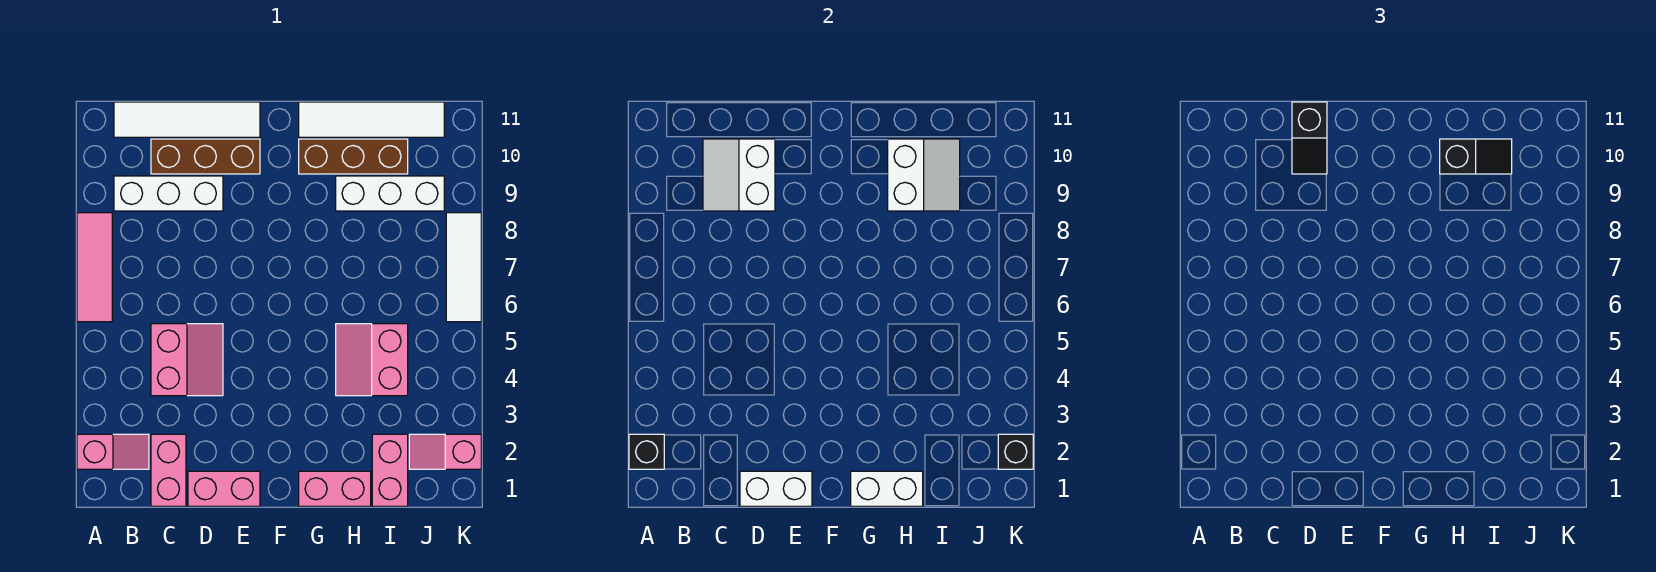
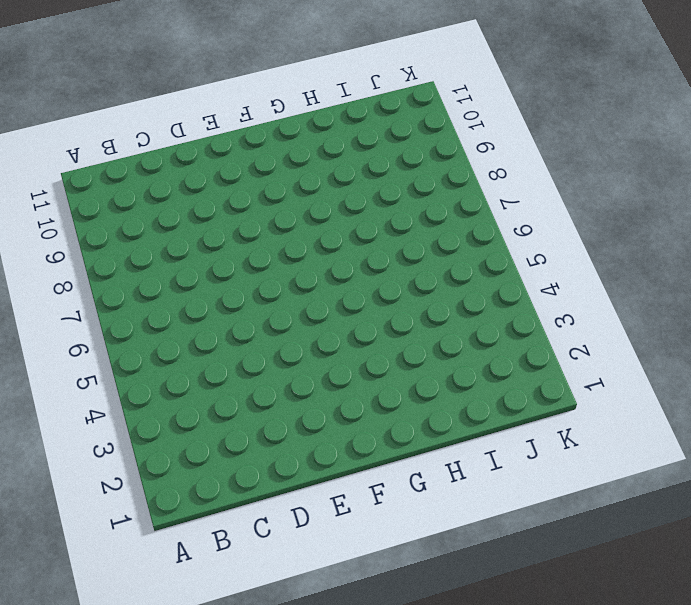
none -> pink slope A2:B2 level 1 top A
none -> pink tile A6:A8 level 1
none -> white brick B9:D9 level 1

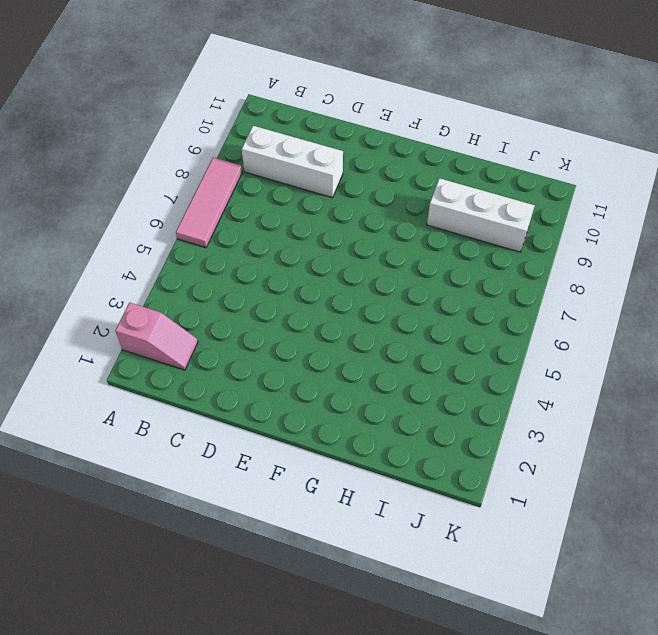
none -> white tile B11:E11 level 1
none -> pink brick C1:C2 level 1
none -> pink slope C4:D5 level 1 top C

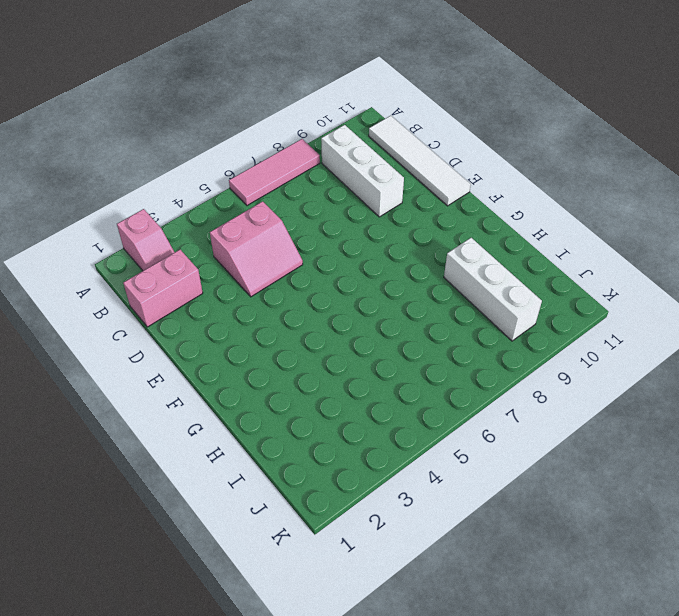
none -> brown brick C10:E10 level 1
none -> pink brick D1:E1 level 1
none -> pink brick G1:H1 level 1

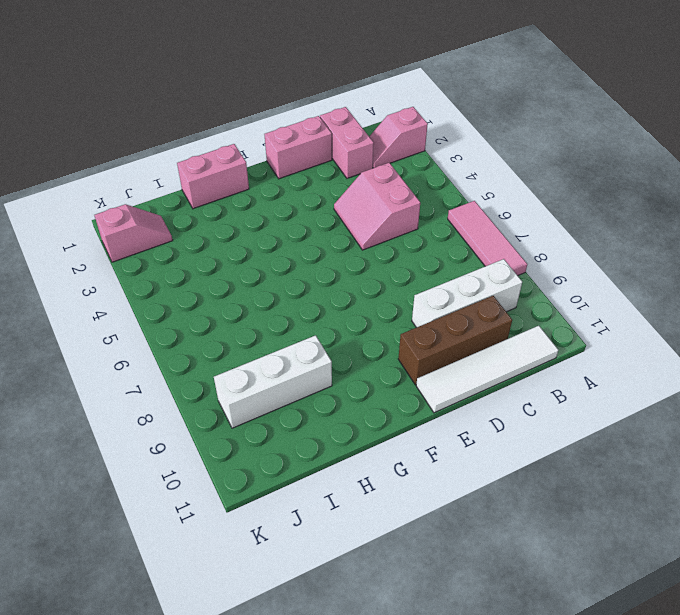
none -> brown brick G10:I10 level 1
none -> white tile G11:J11 level 1
none -> pink slope H4:I5 level 1 top I

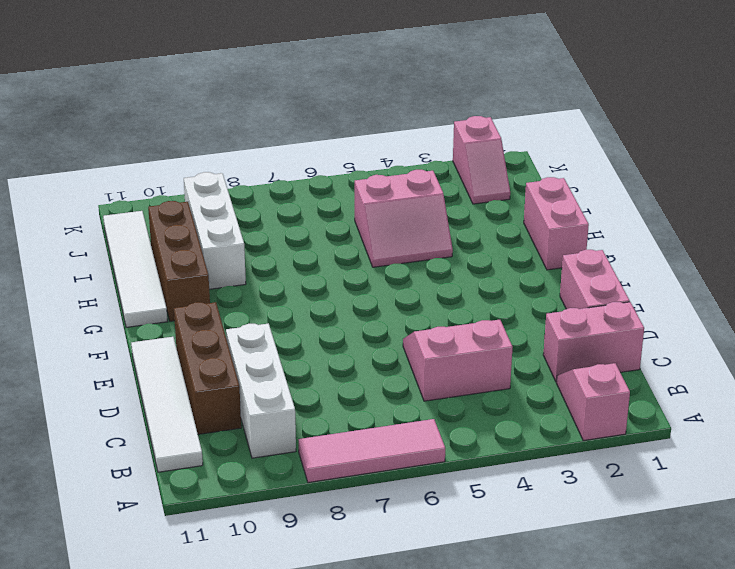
none -> pink brick I1:I2 level 1
none -> white tile K6:K8 level 1
none -> black brick A2 level 2

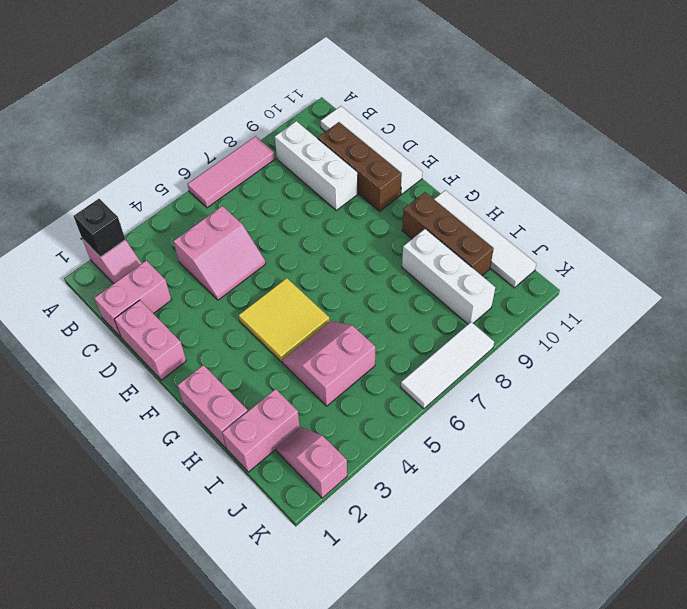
yellow tile F4:G5 level 1 -> none
none -> white slope C9:D10 level 2 top D
none -> white brick D1:E1 level 2
none -> white brick G1:H1 level 2

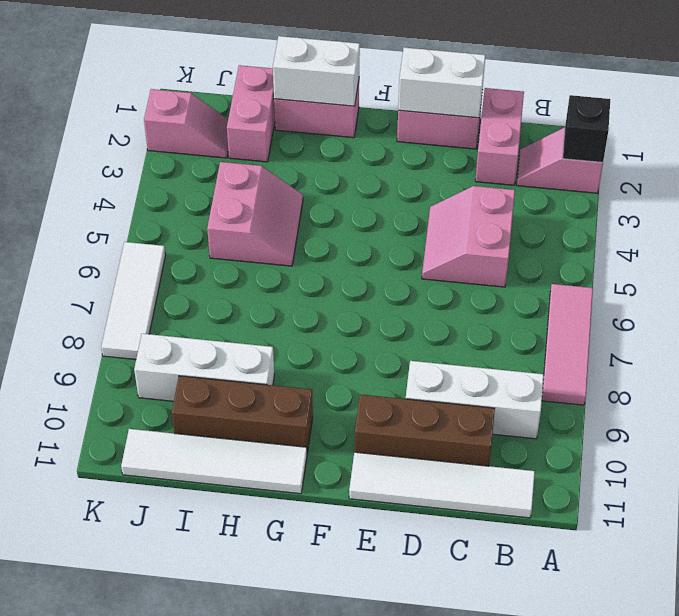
none -> white slope C9:D10 level 2 top D
none -> white slope H9:I10 level 2 top H
none -> black brick K2 level 2

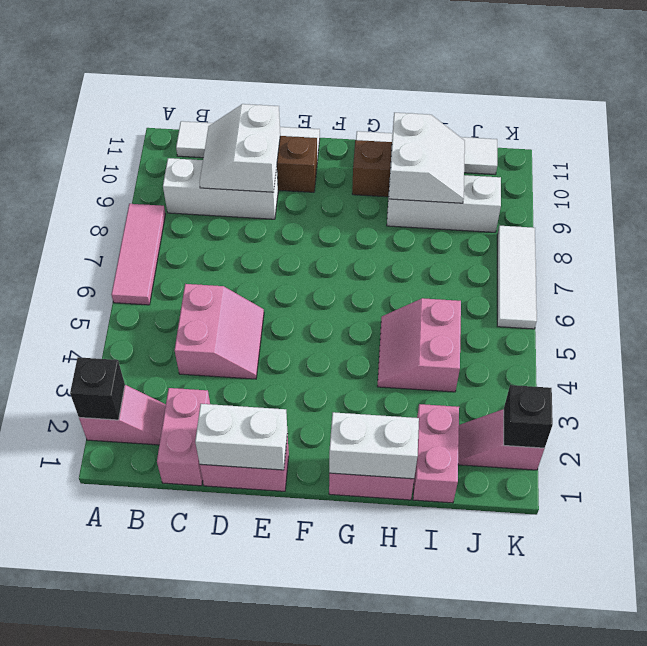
none -> black slope D10:D11 level 3 top 11
none -> black slope H10:I10 level 3 top H

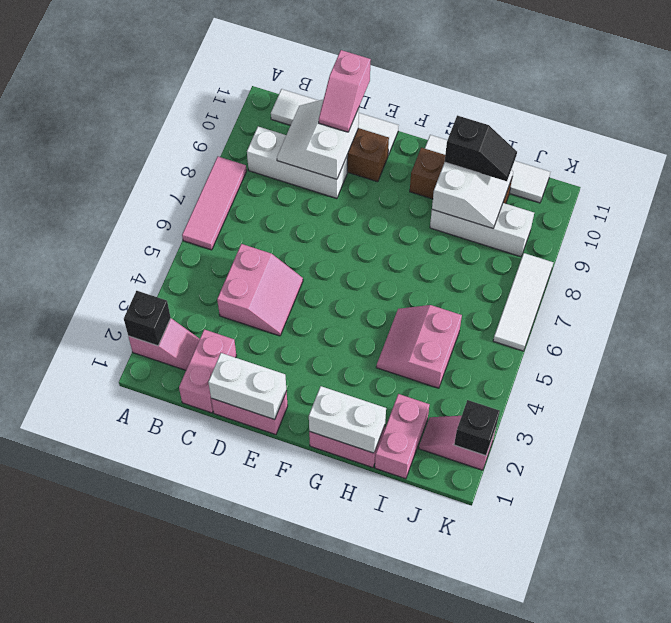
pink slope D10:D11 level 3 top 11 -> black slope D10:D11 level 3 top 11

